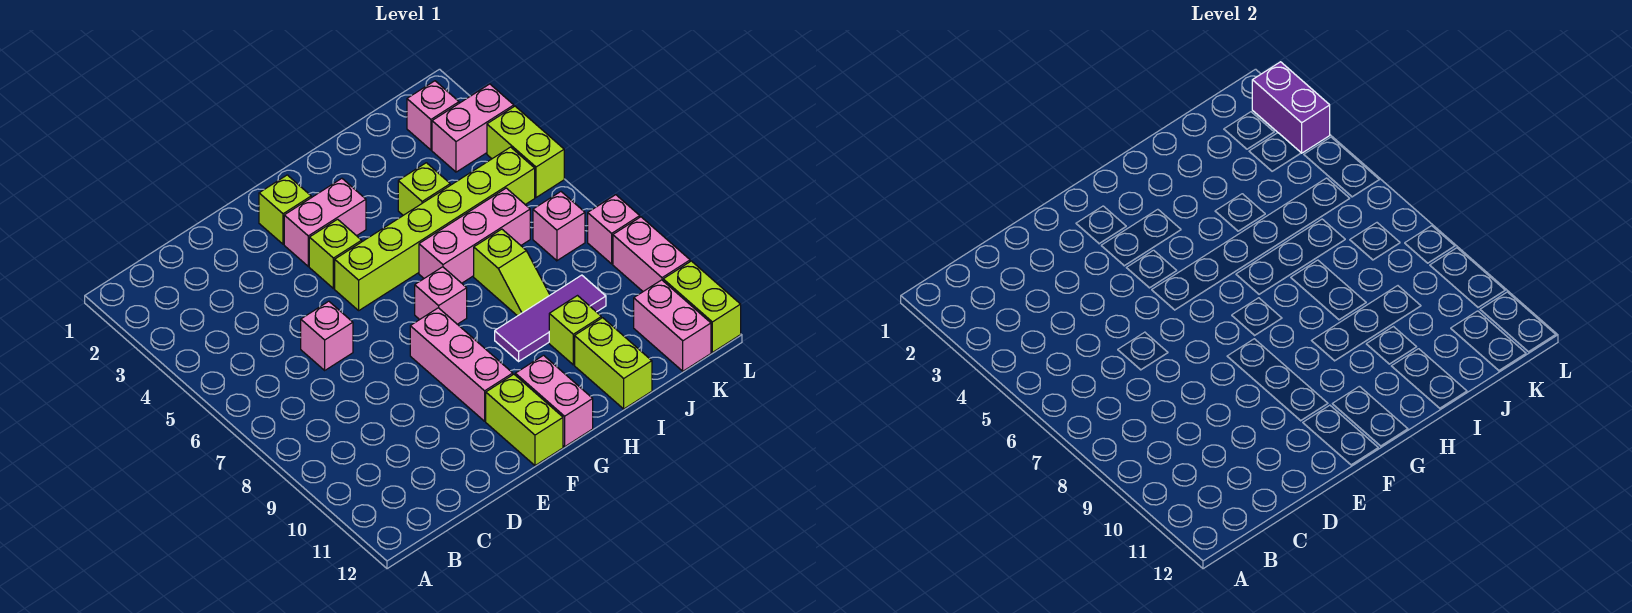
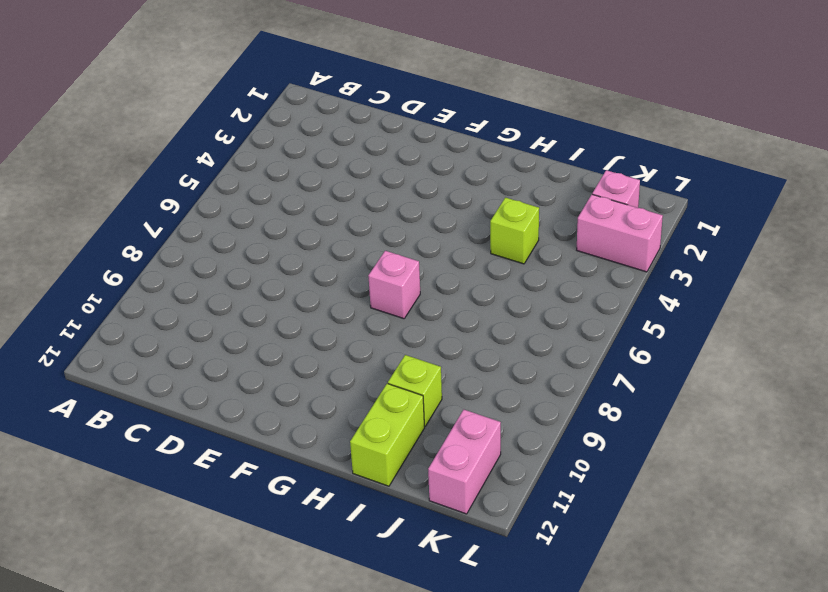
none -> pink brick D6 level 1
none -> lime brick F2 level 1
none -> pink brick F3:G3 level 1

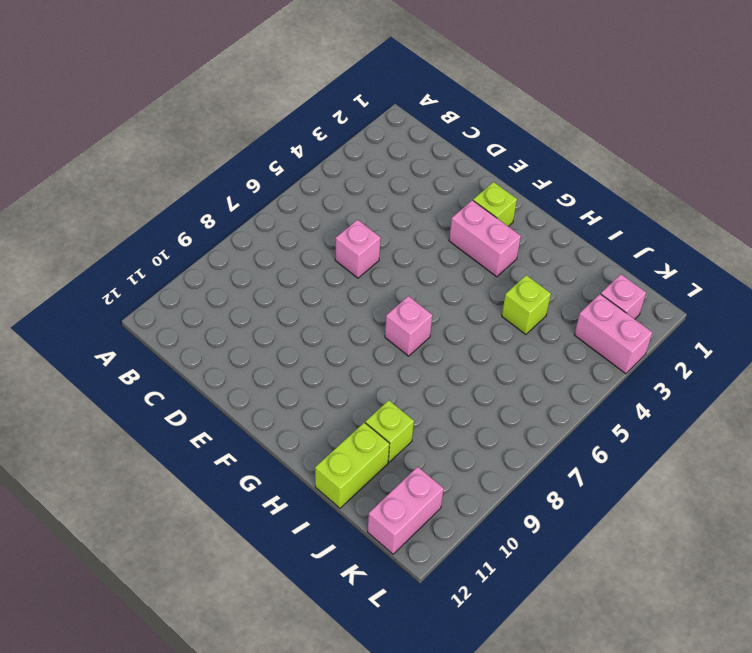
none -> lime brick F4 level 1
none -> lime brick F5:K5 level 1
none -> pink brick F8:F10 level 1

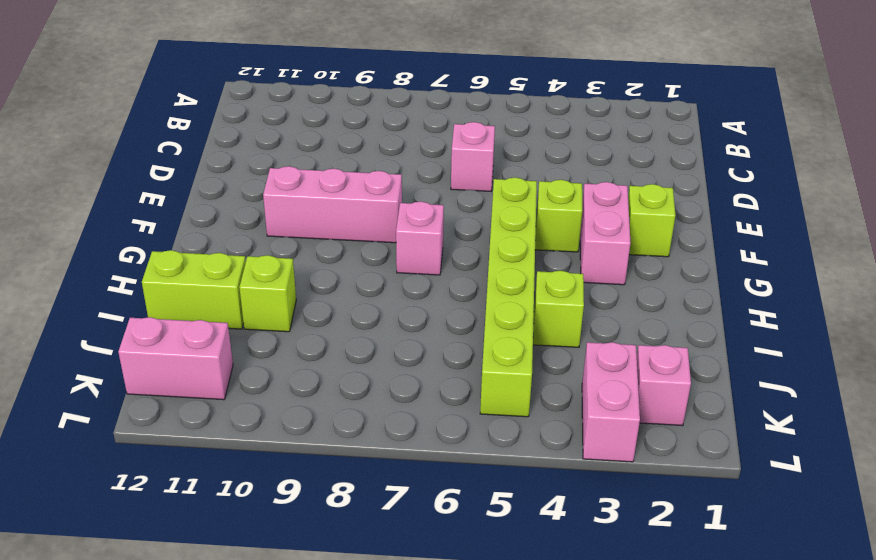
none -> lime brick F11:F12 level 1
none -> pink brick G11:G12 level 1
none -> pink brick H6:J6 level 1

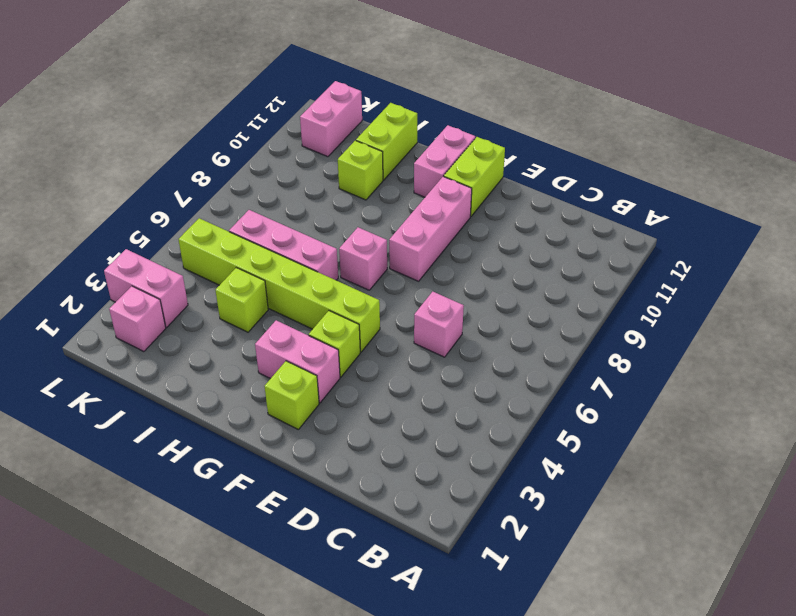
none -> purple tile H9:J9 level 1
none -> lime slope I7:I8 level 1 top 7
none -> pink brick K7 level 1

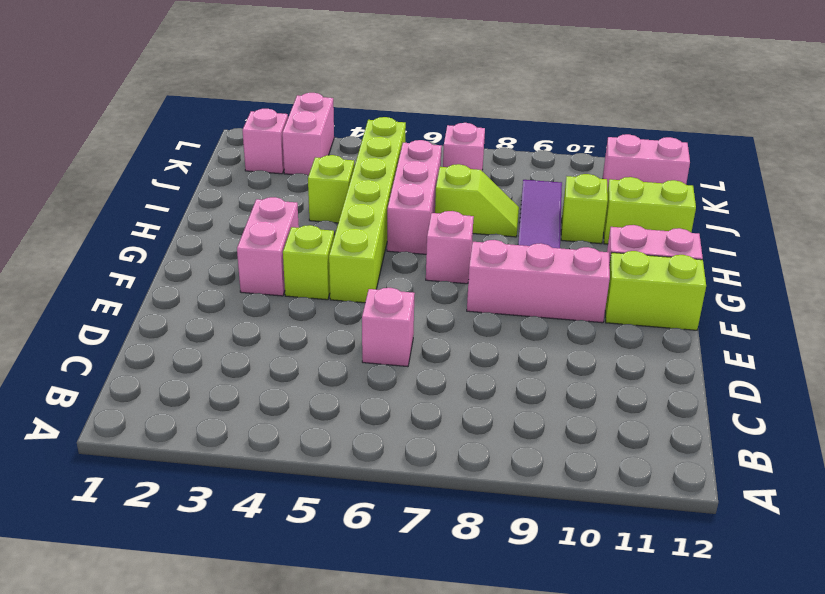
none -> lime brick F2 level 1
none -> lime brick L4:L5 level 1
none -> pink brick L8 level 1

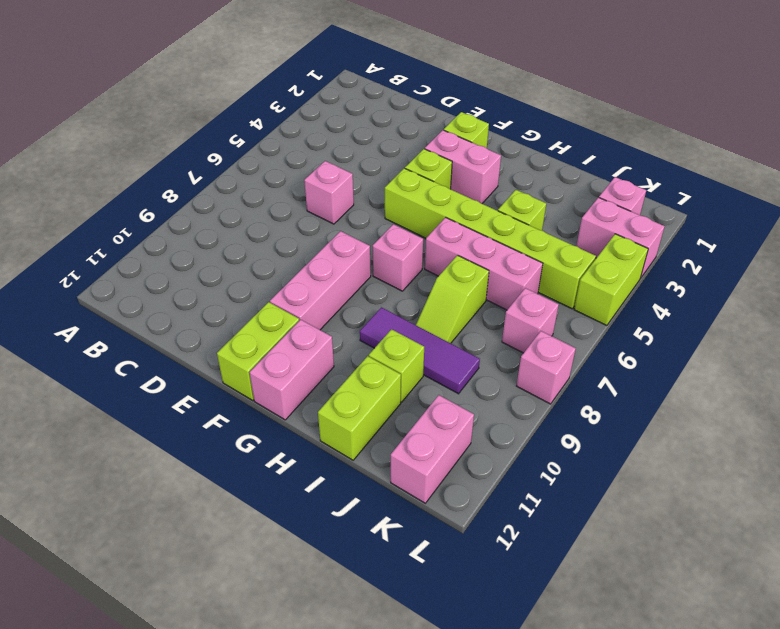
none -> pink brick L9:L10 level 1
none -> lime brick L11:L12 level 1
none -> purple brick L2:L3 level 2

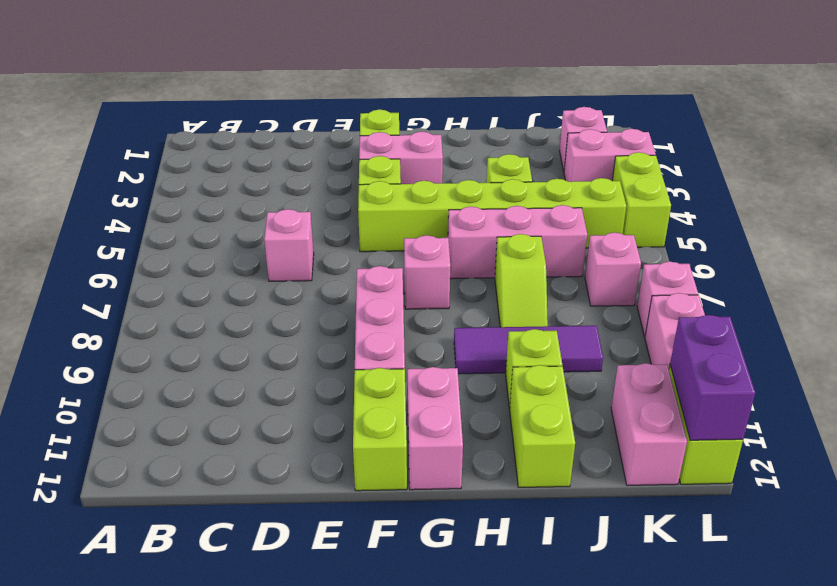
purple brick L11:L12 level 2 -> purple brick L2:L3 level 2

